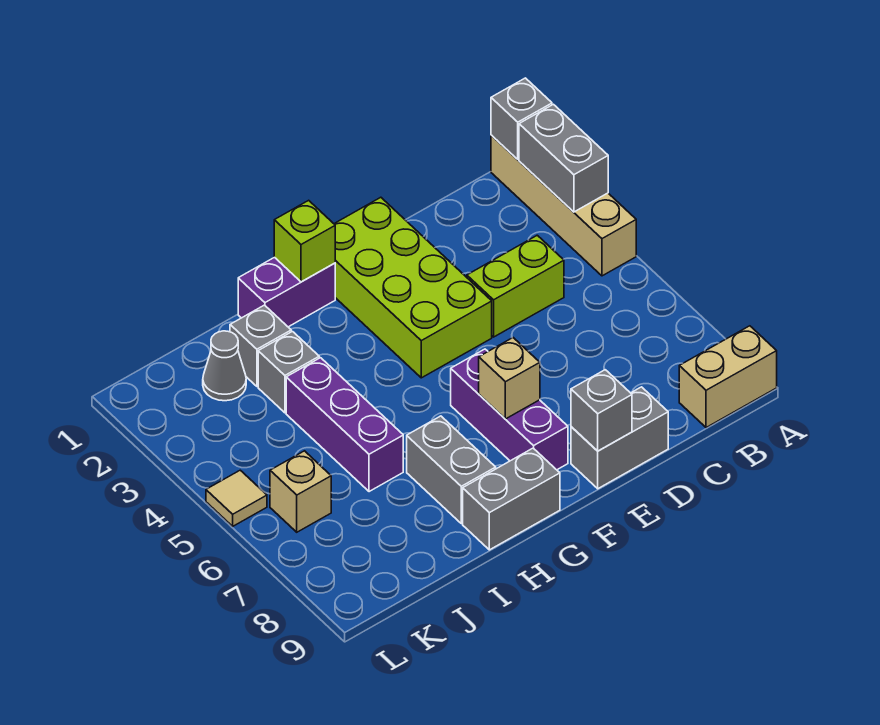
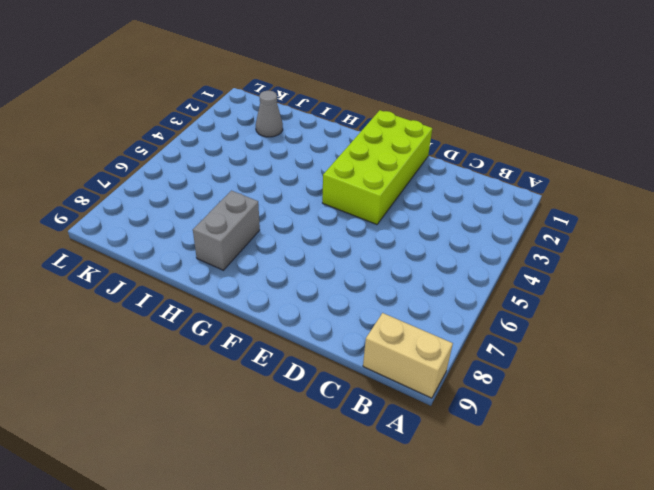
none -> tan brick A1:A4 level 1
none -> lime brick C4:D4 level 1
none -> grey brick D9:E9 level 1

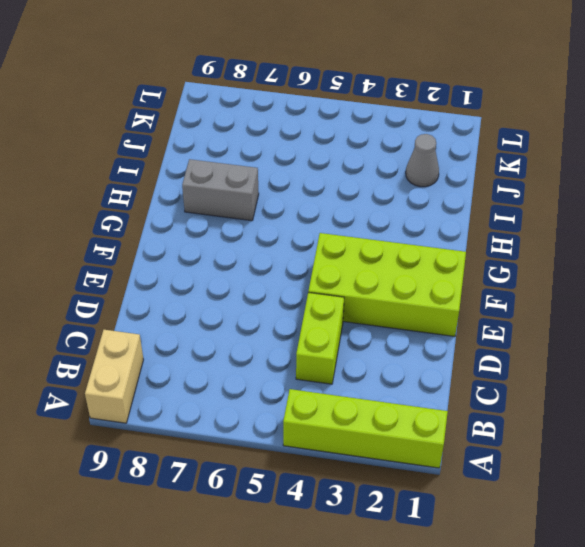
lime brick A1:A4 level 1 -> tan brick A1:A4 level 1
none -> grey brick D9:E9 level 1
none -> purple brick F6:F8 level 1
none -> purple brick G1:H1 level 1

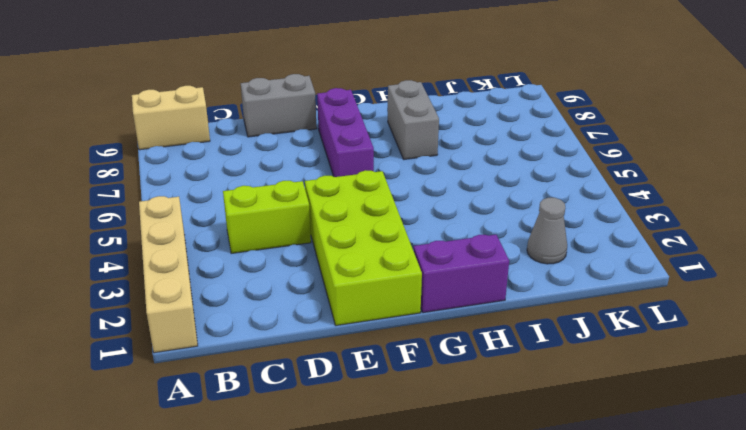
none -> grey brick G9:H9 level 1
none -> grey brick I2 level 1
none -> grey brick I3 level 1

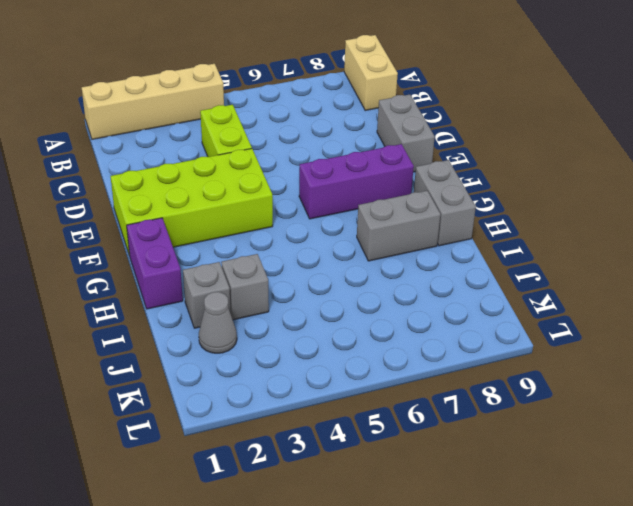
none -> purple brick I4:I6 level 1
none -> tan brick K6 level 1
none -> tan tile L5 level 1

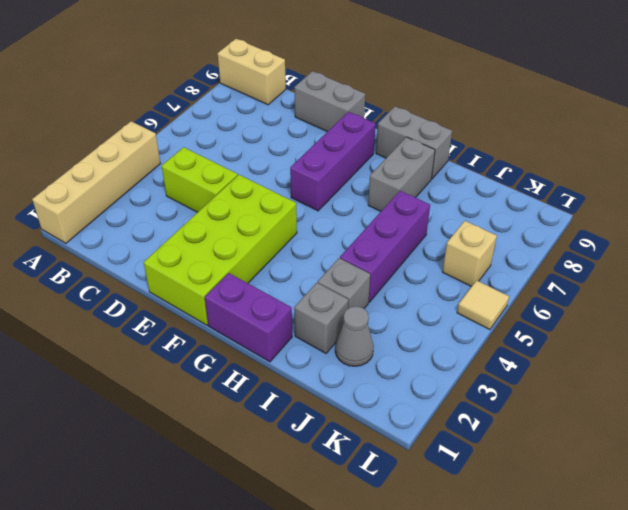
none -> grey brick A1 level 2
none -> grey brick A2:A3 level 2
none -> grey brick E9 level 2

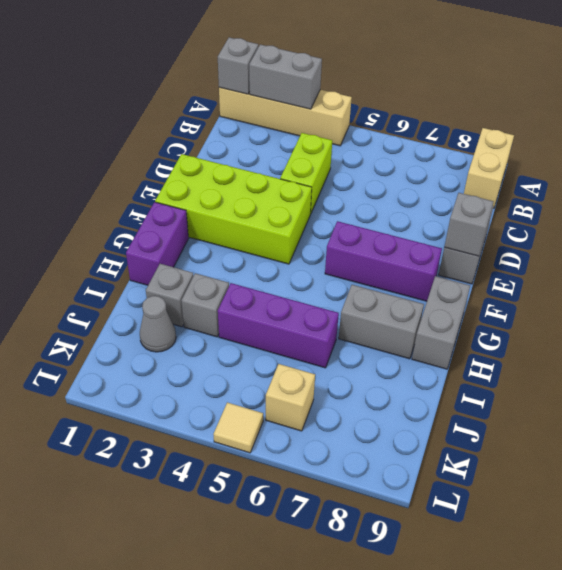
none -> tan brick F7 level 2
none -> lime brick G1 level 2

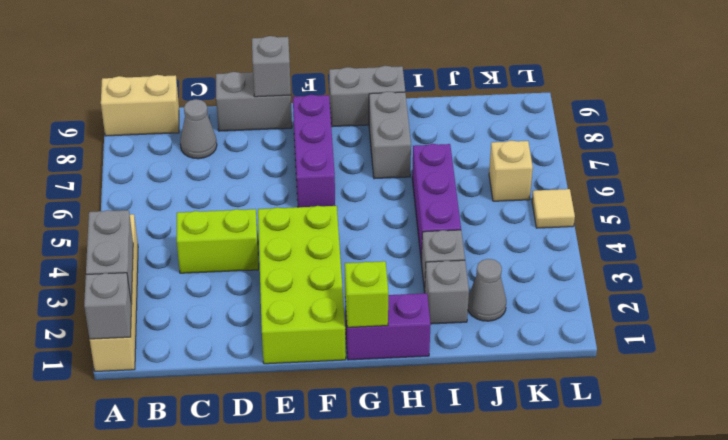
grey cone C8 level 1 -> none
none -> tan brick F7 level 2

